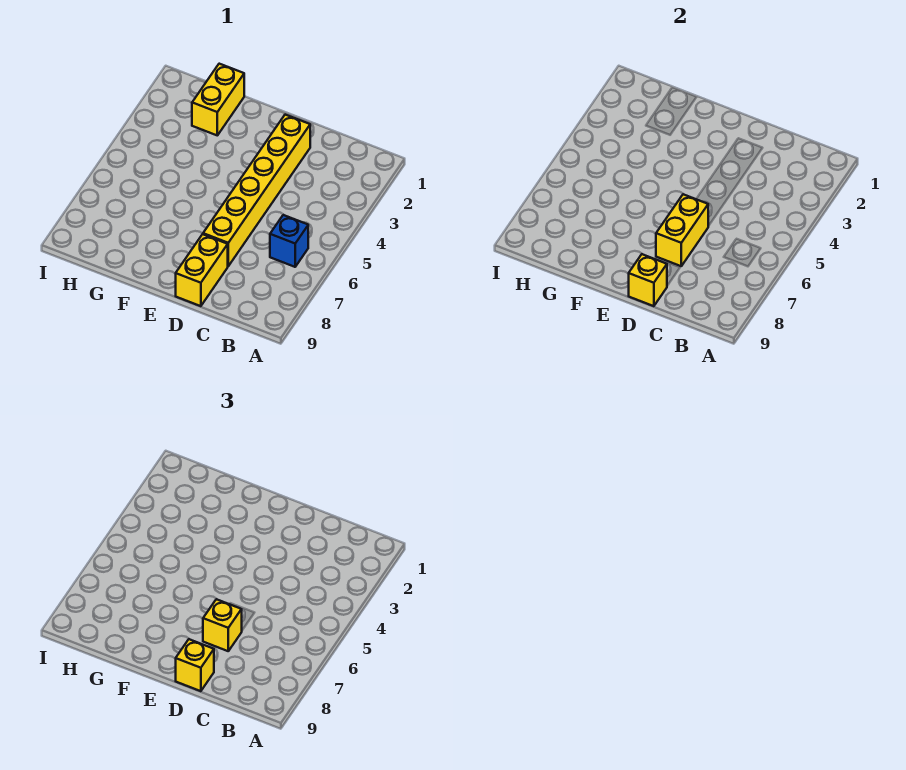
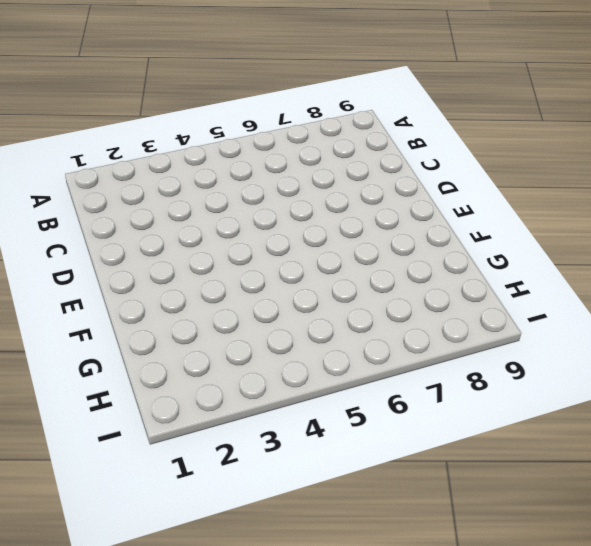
none -> blue brick B6 level 1
none -> yellow brick D2:D7 level 1

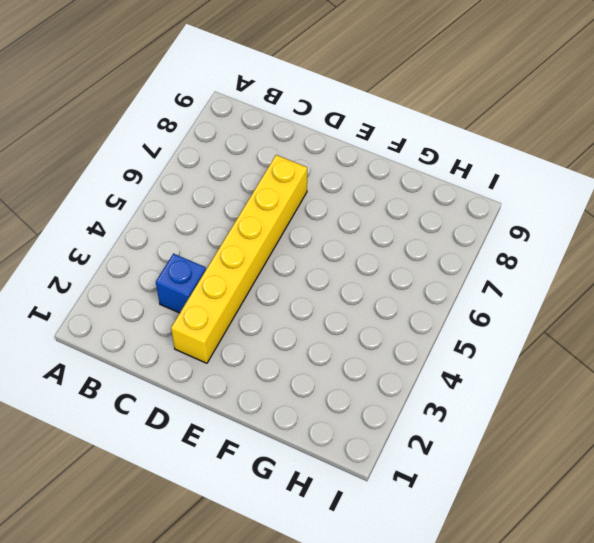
blue brick C3 level 1 -> blue brick B6 level 1
none -> yellow brick D8:D9 level 1
none -> yellow brick G1:G2 level 1

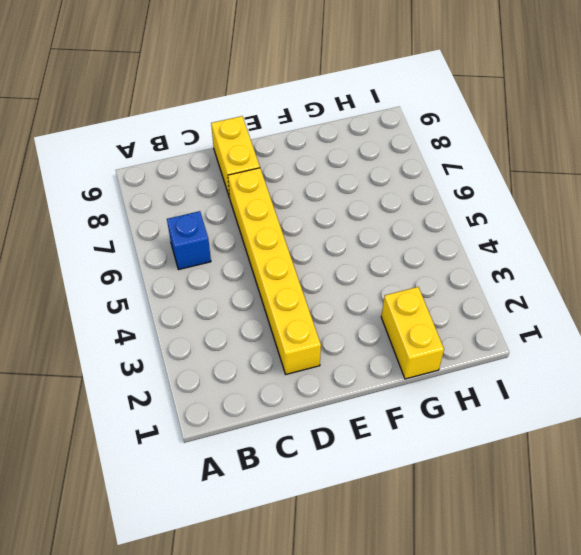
none -> yellow brick D6:D7 level 2
none -> yellow brick D9 level 2

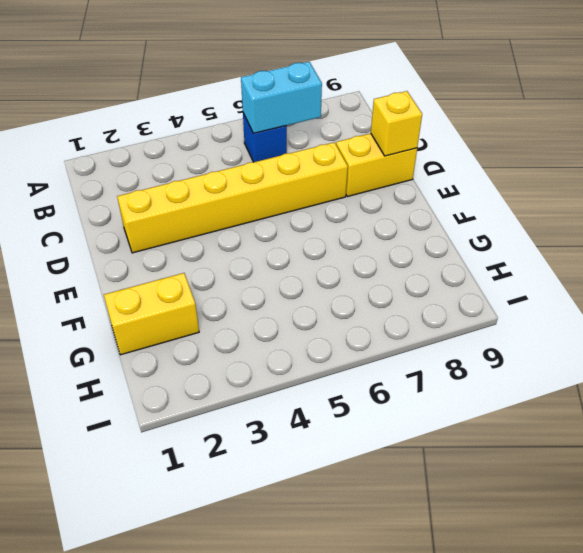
cyan brick B6:B7 level 2 -> none
none -> yellow brick D6:D7 level 2
none -> yellow brick D7 level 3

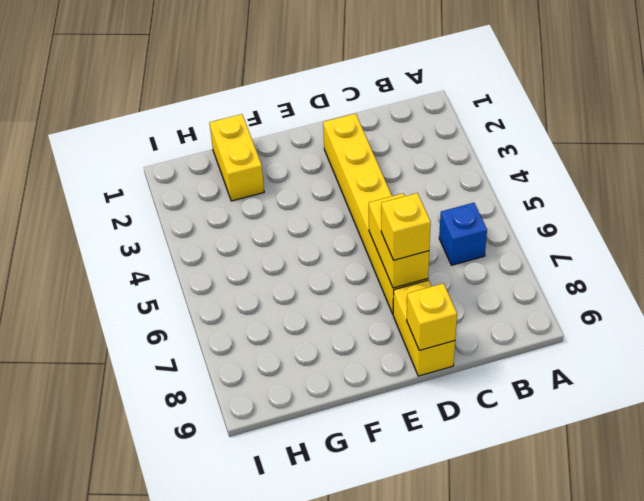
none -> yellow brick D9 level 3

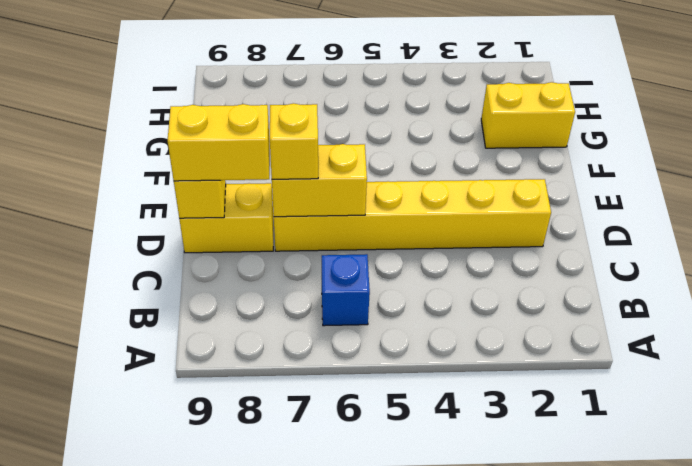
yellow brick D8:D9 level 3 -> yellow brick D9 level 3

